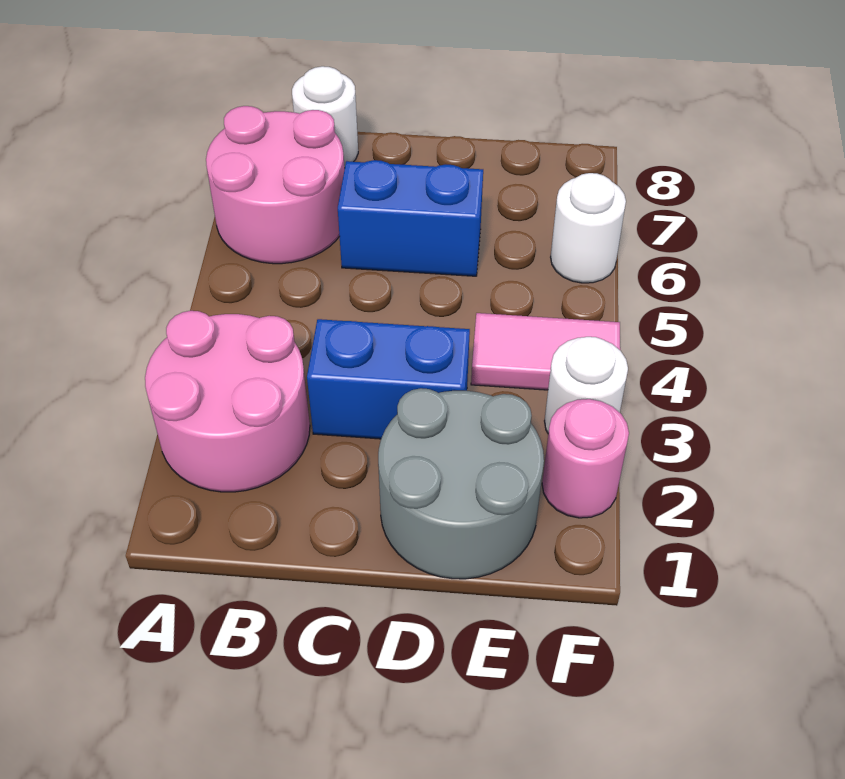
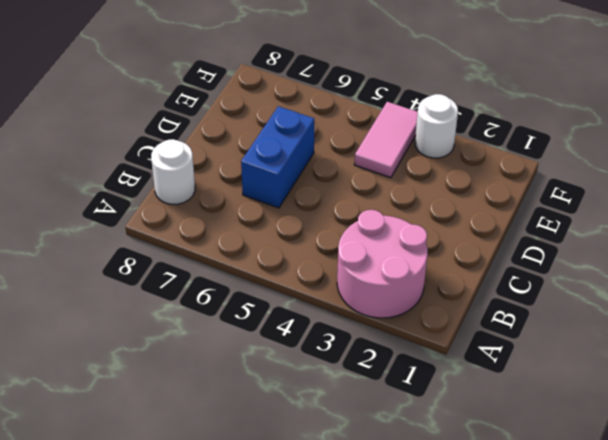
none -> pink round brick A6:B7 level 1
none -> blue brick C3:D3 level 1

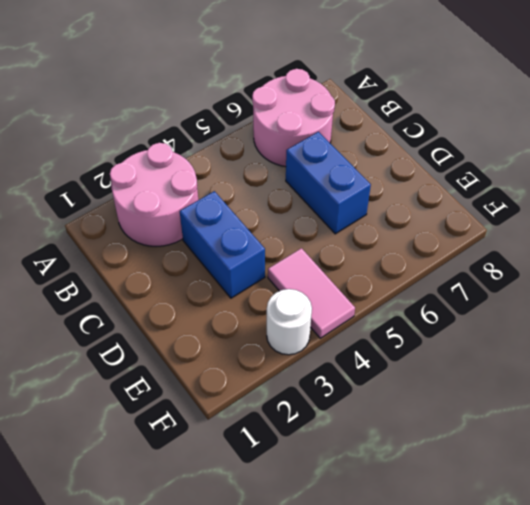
none -> white round brick B8 level 1
none -> grey round brick D1:E2 level 1

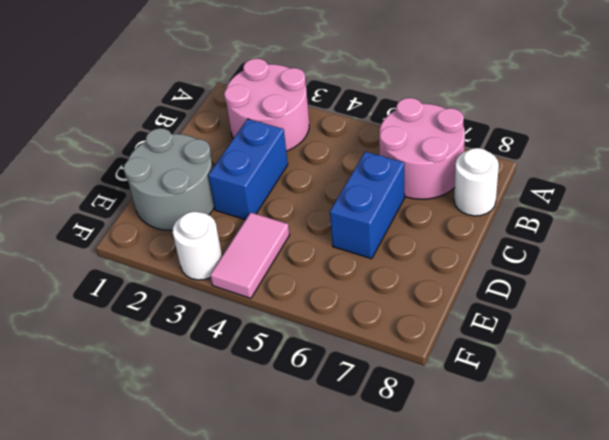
none -> pink round brick F2 level 1
none -> white round brick F6 level 1

